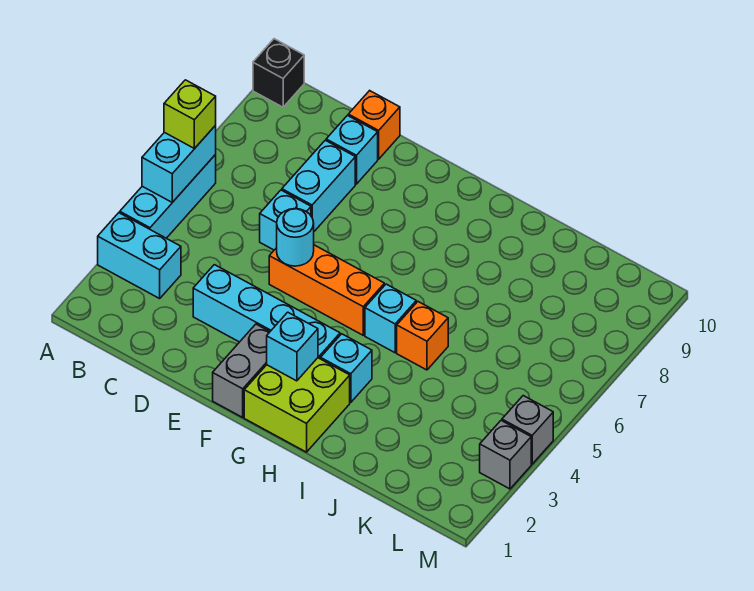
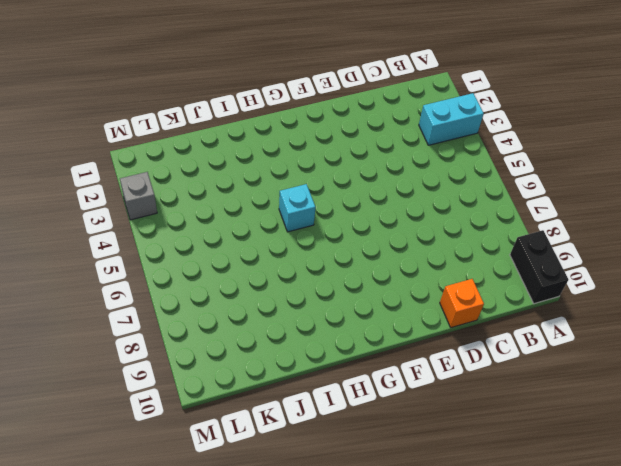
black brick A9:A10 level 1 -> black brick A10 level 1
none -> cyan brick A4:A6 level 1
none -> cyan brick D3:G3 level 1
none -> cyan brick D6 level 1

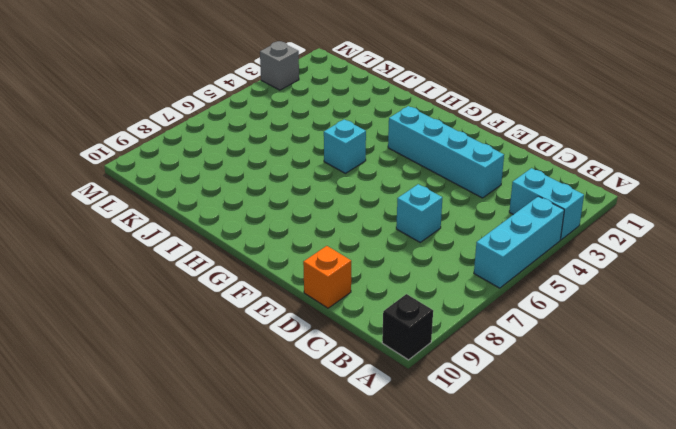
none -> cyan brick D7:D8 level 1
none -> cyan brick D9 level 1
none -> orange brick E5:G5 level 1

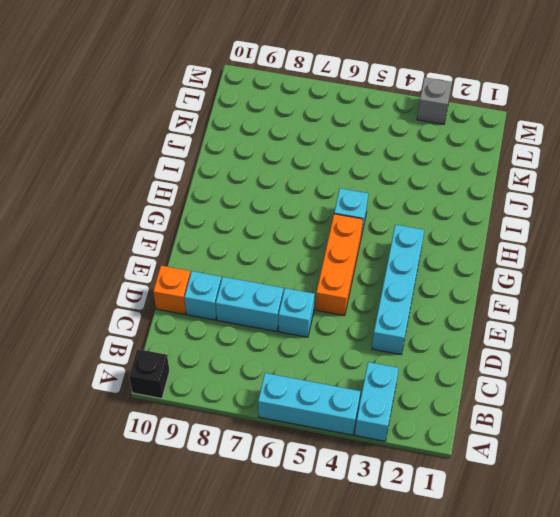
none -> grey brick F1:F2 level 1
none -> lime brick G1:H2 level 1
none -> cyan brick H3 level 1

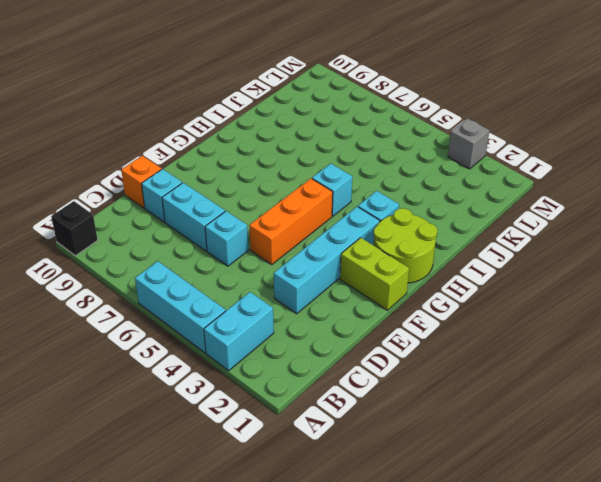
lime brick F1:F2 level 1 -> grey brick F1:F2 level 1
lime round brick G1:H2 level 1 -> lime brick G1:H2 level 1
none -> orange brick I5 level 1
none -> grey brick M4 level 1
none -> cyan brick A5:A6 level 2

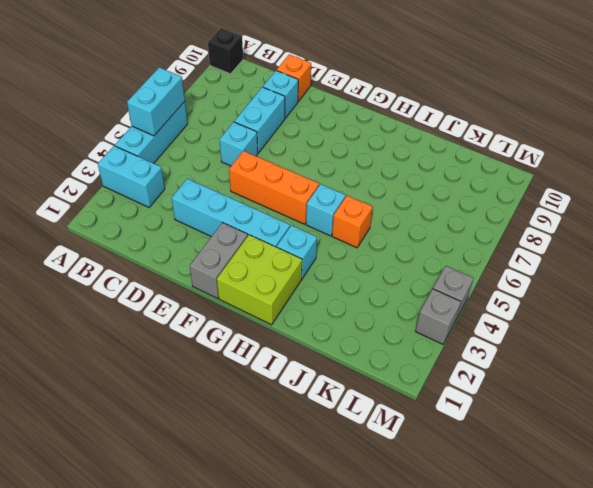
none -> cyan round brick E5 level 2
none -> cyan brick G2 level 2
none -> lime brick A6 level 3

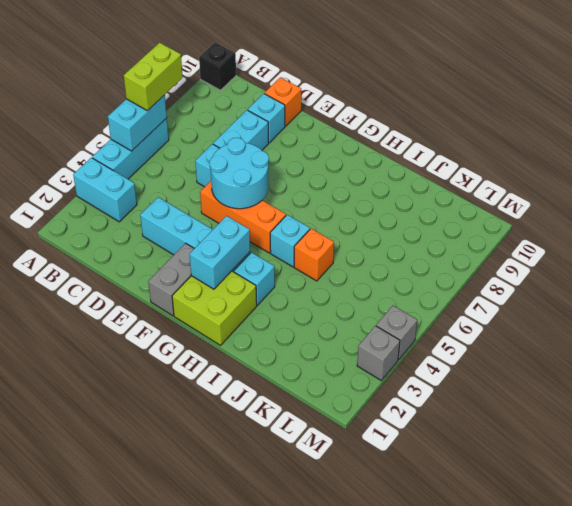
lime brick A6:A7 level 3 -> lime brick A6 level 3
cyan round brick E5:F6 level 2 -> cyan round brick E5 level 2
cyan brick G2:G3 level 2 -> cyan brick G2 level 2

